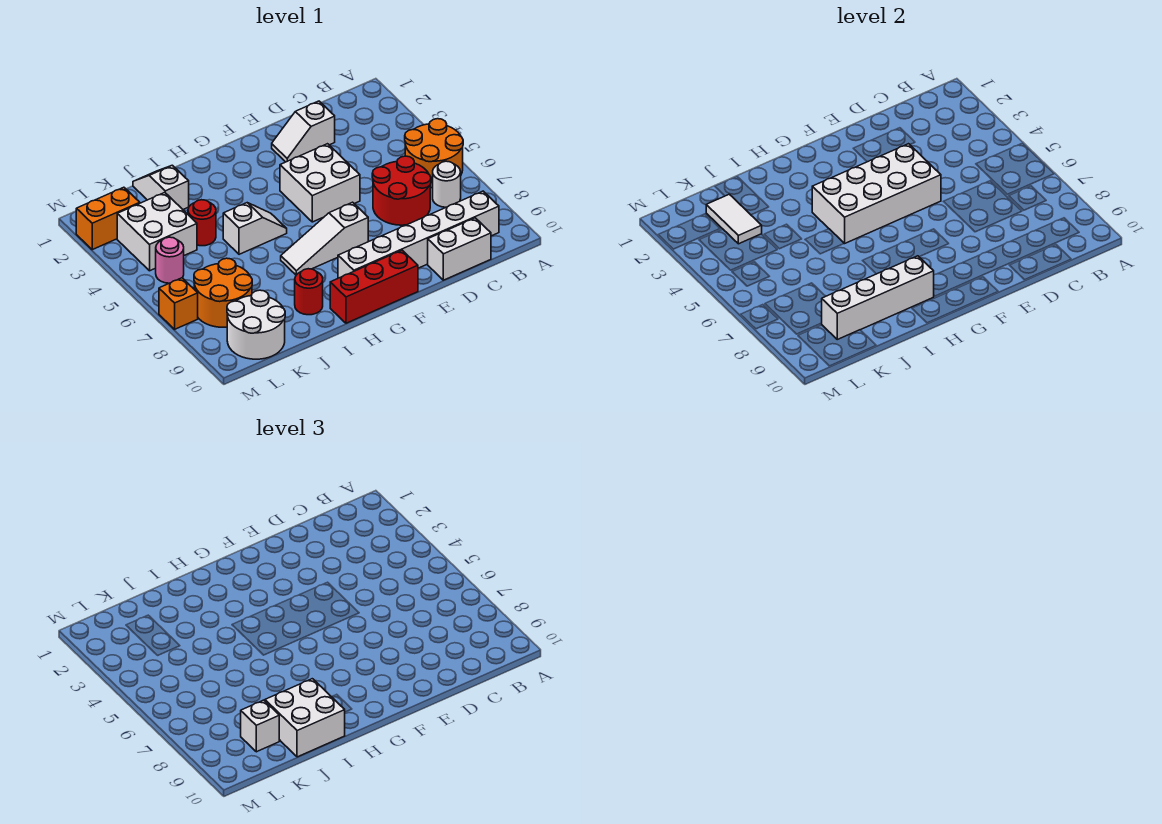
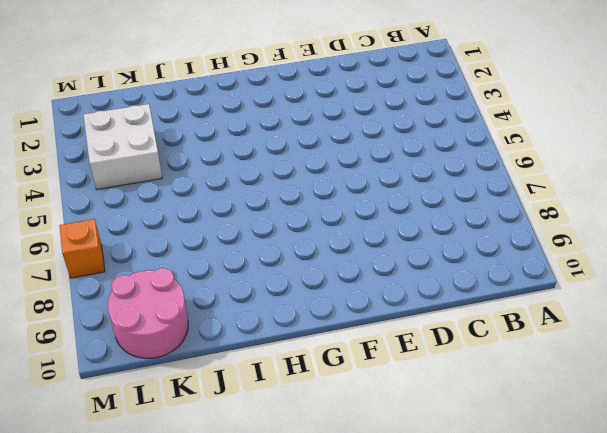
pink round brick K9:L10 level 1 -> white round brick K9:L10 level 1
none -> orange round brick A5:B6 level 1
none -> white round brick B7 level 1
none -> white brick B9:G9 level 1

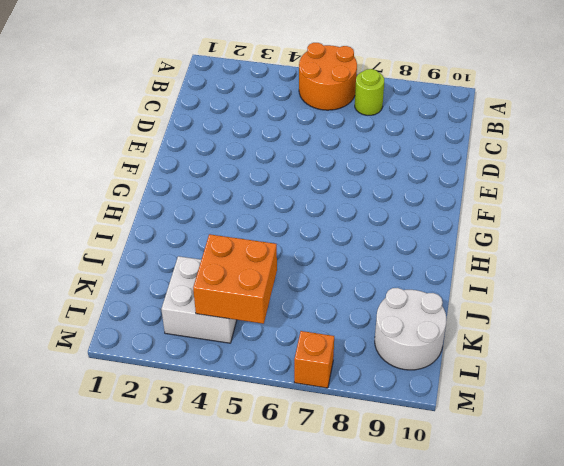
lime round brick B7 level 1 -> white round brick B7 level 1
orange brick K4:L5 level 2 -> none
none -> white brick B9:G9 level 1
none -> red round brick C6:D7 level 1
none -> white brick C10:D10 level 1

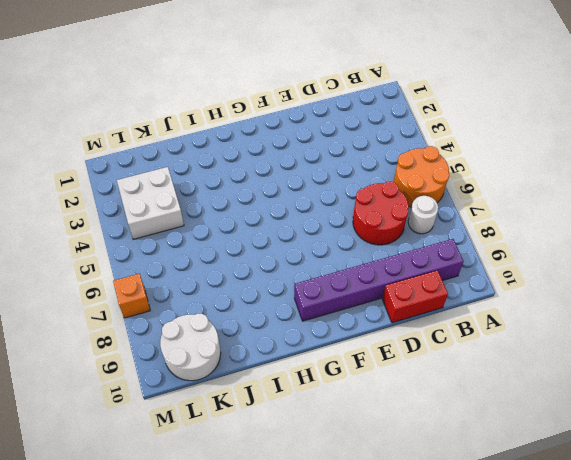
purple brick B9:G9 level 1 -> white brick B9:G9 level 1
red brick C10:D10 level 1 -> white brick C10:D10 level 1
none -> white slope D2:E2 level 1 top D
none -> white brick E4:F5 level 1
none -> white slope F7:H7 level 1 top F

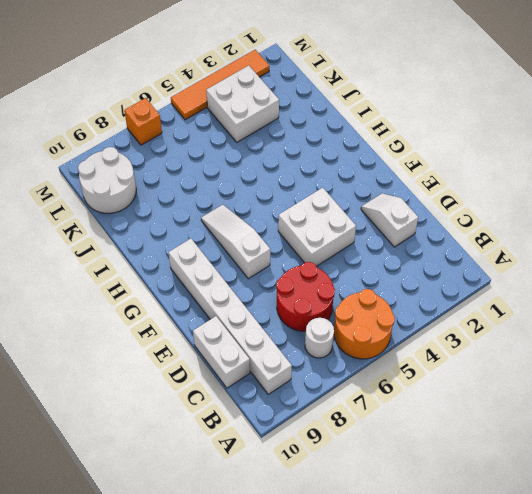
orange tile M2:M5 level 1 -> orange brick L2:M2 level 1
none -> red brick F10:H10 level 1
none -> white slope H5:I5 level 1 top I
none -> red round brick I9 level 1

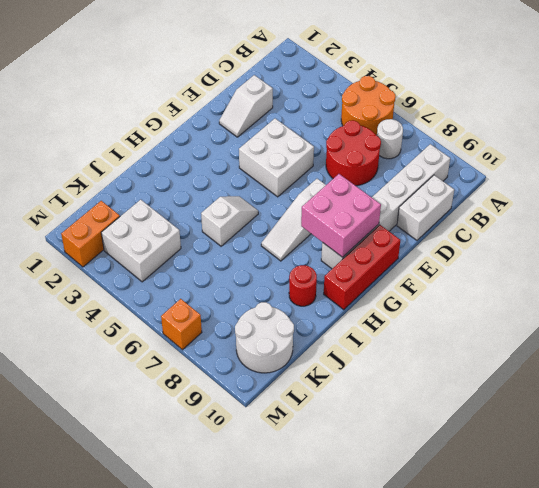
pink brick F8:G9 level 2 -> none
none -> white slope J1:J2 level 1 top 2
none -> red round brick J4 level 1
none -> orange round brick K7:L8 level 1

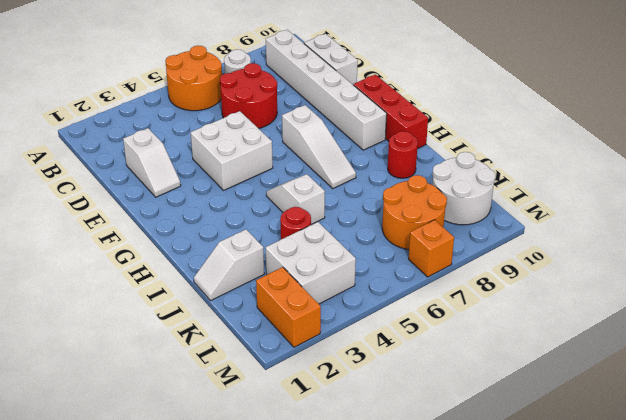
none -> pink round brick L5 level 1
none -> white brick E4:H5 level 2
none -> white brick H9:K9 level 2

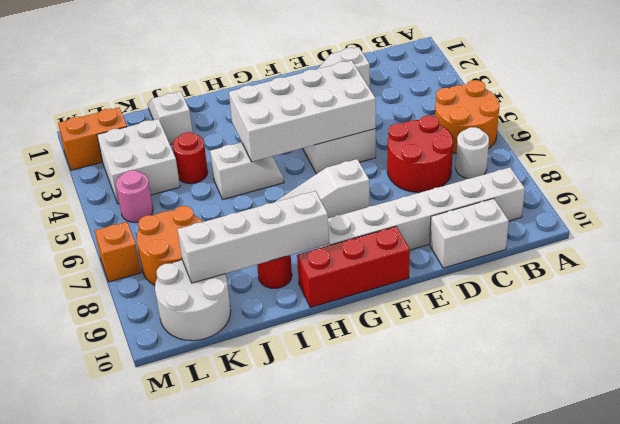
none -> white tile K2:K3 level 2
none -> white brick I9:J10 level 3
none -> white brick K9 level 3

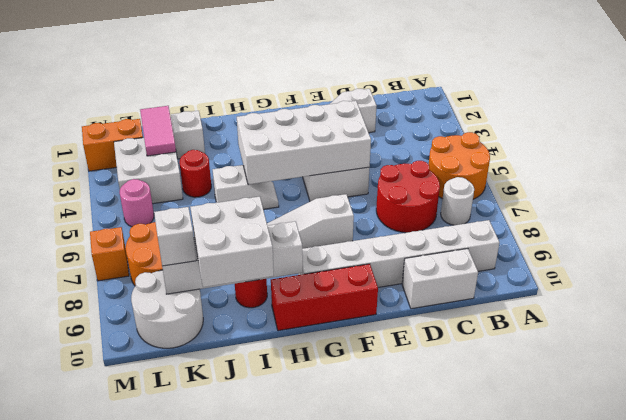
pink tile K2:K3 level 2 -> white tile K2:K3 level 2

